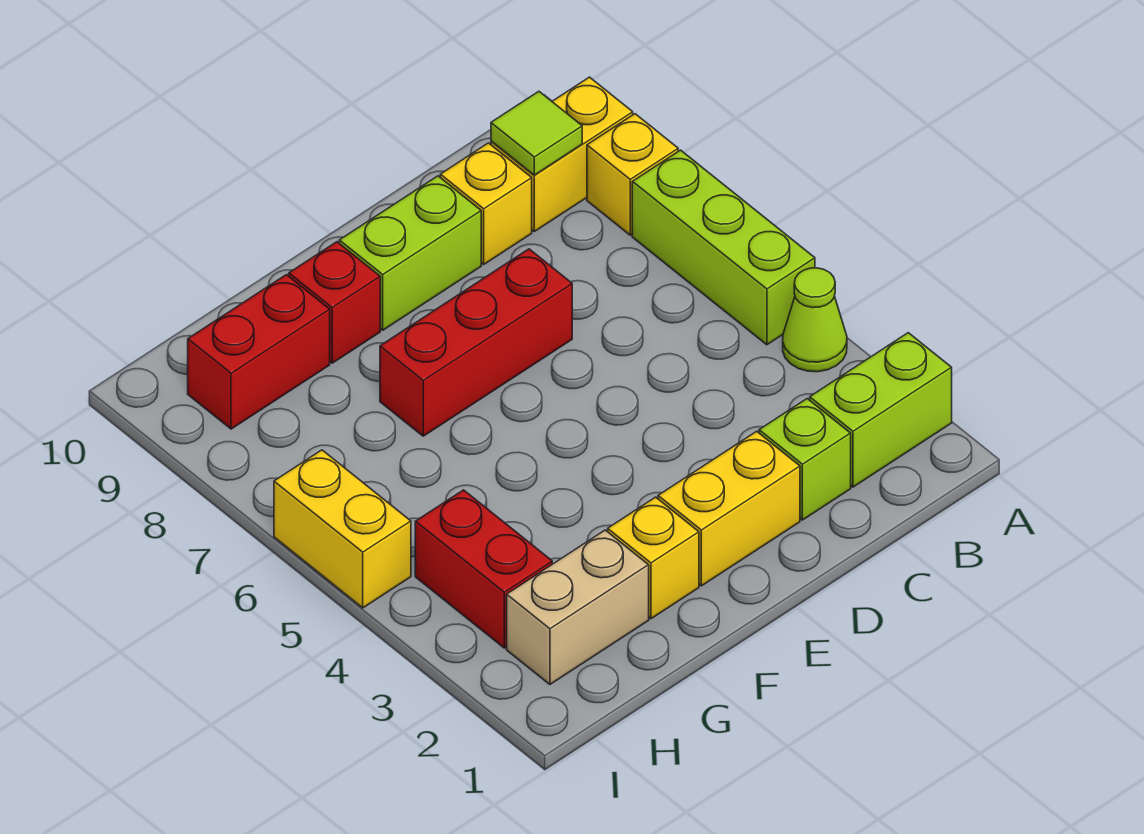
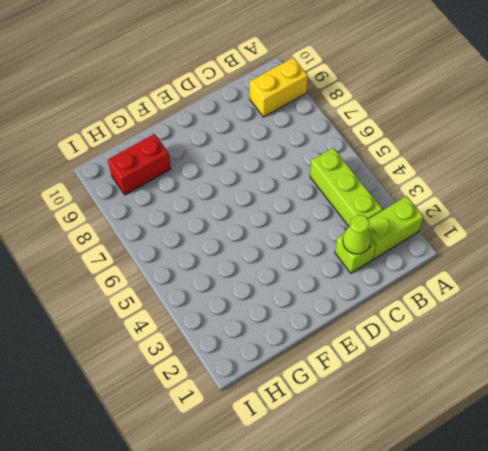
lime brick B3:B5 level 1 -> lime brick A5:A7 level 1
lime cone C2 level 2 -> lime cone A4 level 1
none -> yellow brick A8 level 1
none -> yellow brick C9 level 1
none -> yellow brick D2:E2 level 1

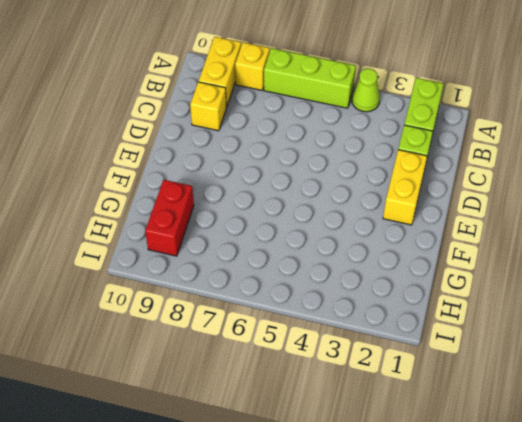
none -> red brick D7:F7 level 1
none -> lime brick D9:E9 level 1
none -> yellow brick F2 level 1

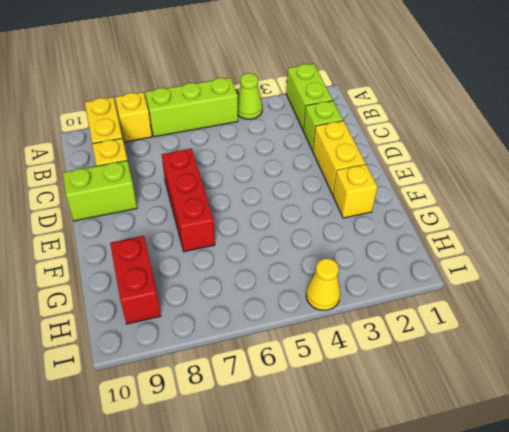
lime brick D9:D10 level 1 -> lime brick D9:E9 level 1
yellow cone I4 level 1 -> none
none -> red brick F9 level 1
none -> tan brick G2:H2 level 1
none -> red brick H3:H4 level 1

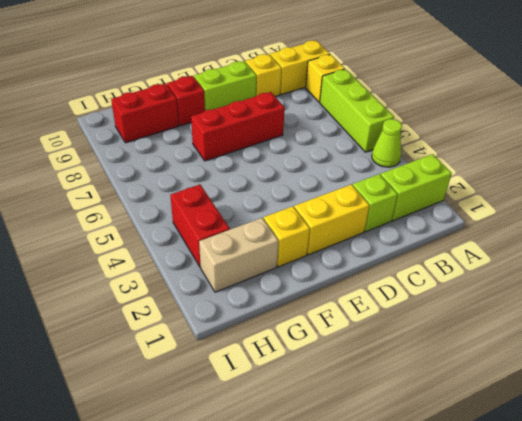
none -> yellow brick I5:I6 level 1
none -> lime tile B9 level 2

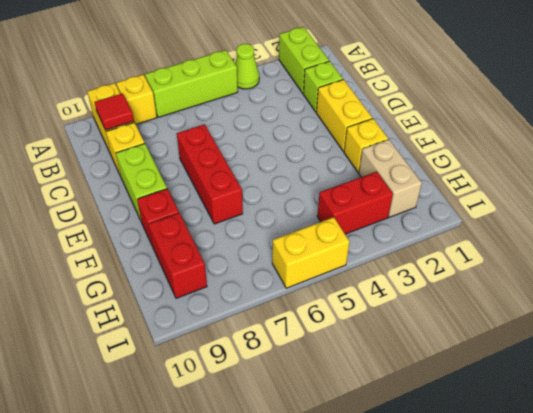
red tile B9 level 2 -> lime tile B9 level 2

